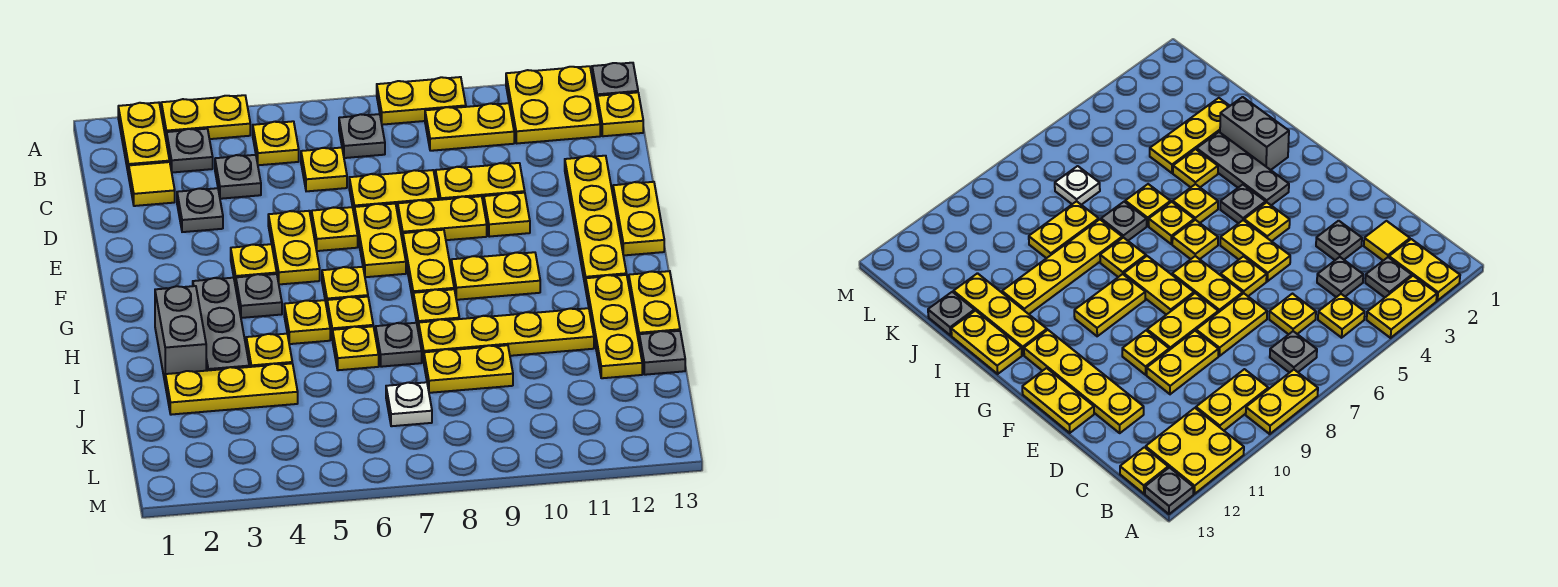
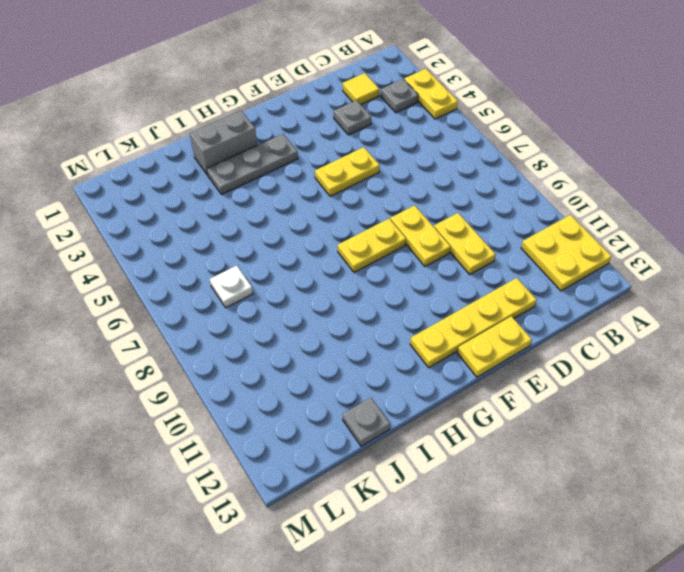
none -> yellow plate A2:B2 level 1
none -> yellow plate A8:A9 level 1
none -> grey plate A13 level 1
none -> yellow plate B5 level 1

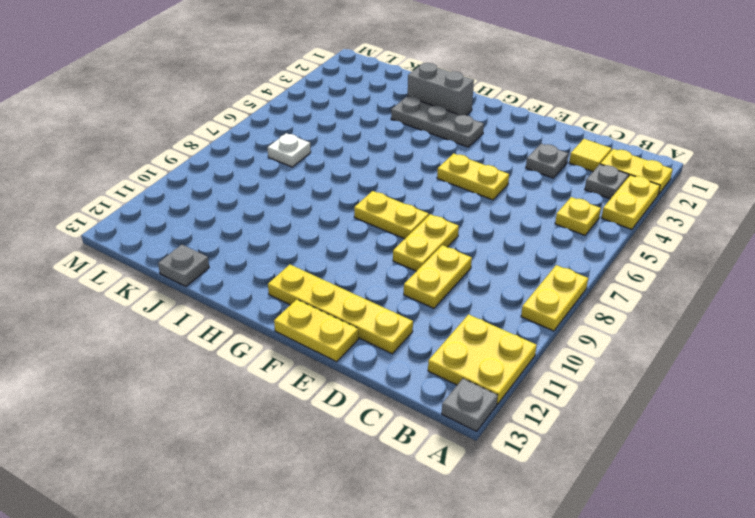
none -> grey plate B7 level 1
none -> yellow plate B9:B10 level 1
none -> yellow plate B13 level 1
none -> grey plate C4 level 1

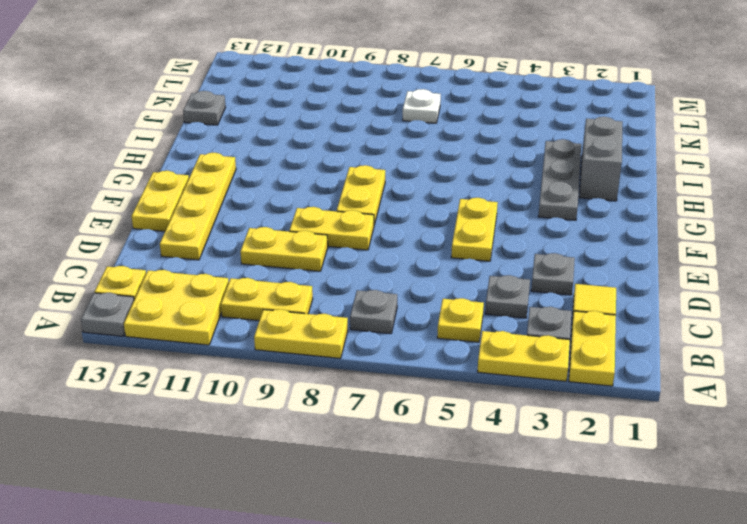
none -> yellow plate C6 level 1
none -> yellow plate D7:D8 level 1
none -> yellow plate E6 level 1
none -> yellow plate E7:F7 level 1

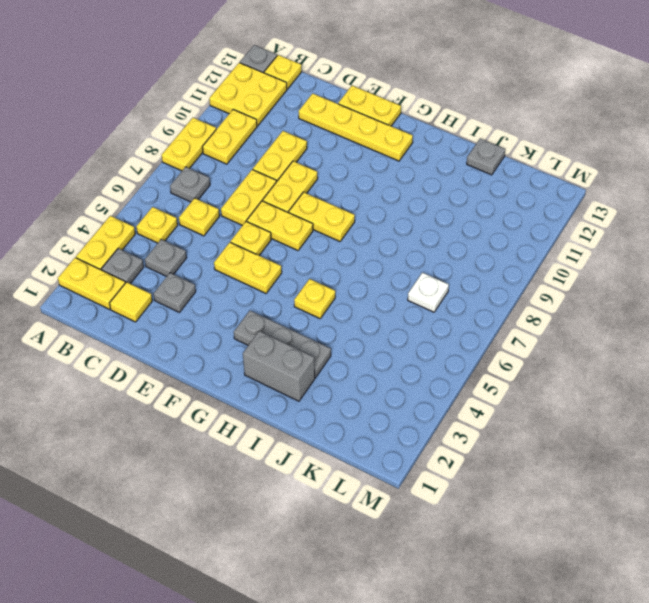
none -> yellow plate E10 level 1
none -> yellow plate F4 level 1
none -> grey plate G4 level 1
none -> yellow plate G6 level 1

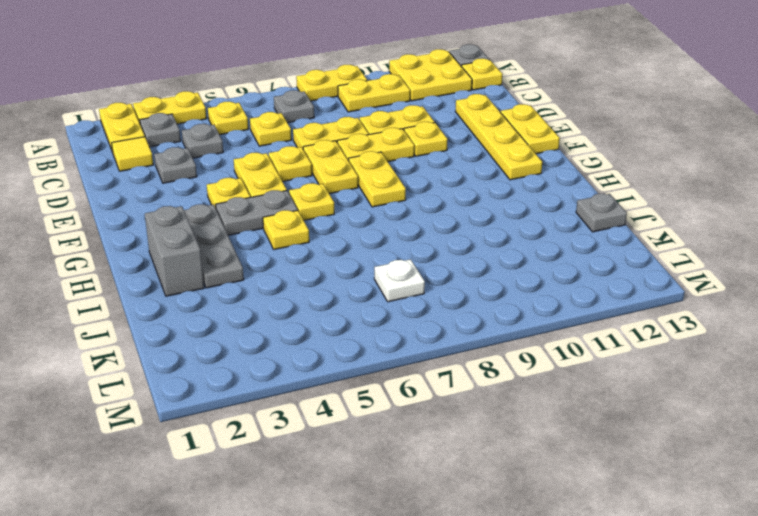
grey plate G4:G5 level 1 -> grey plate G4 level 1
none -> yellow plate G9:G10 level 1
none -> yellow plate H6 level 1
none -> yellow plate H8 level 1
none -> yellow plate H12:J12 level 1

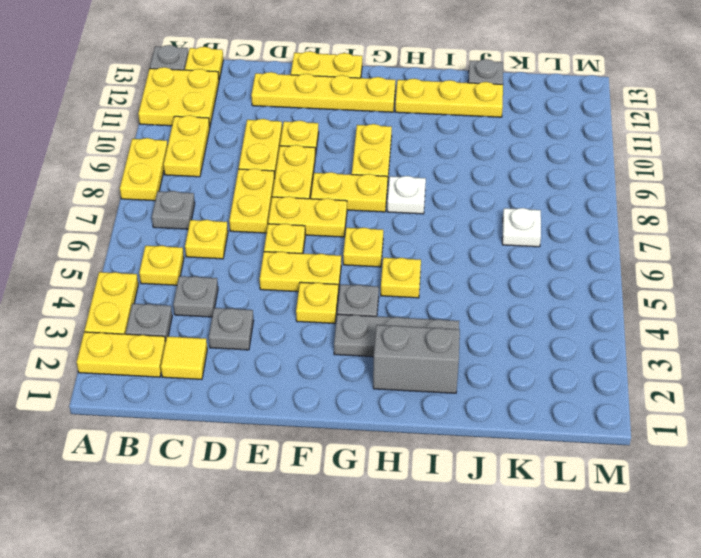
white plate H8 level 1 -> yellow plate H8 level 1
none -> yellow plate H6 level 1
none -> yellow plate H13:I13 level 1
none -> yellow plate I4 level 1
none -> yellow plate I6 level 1

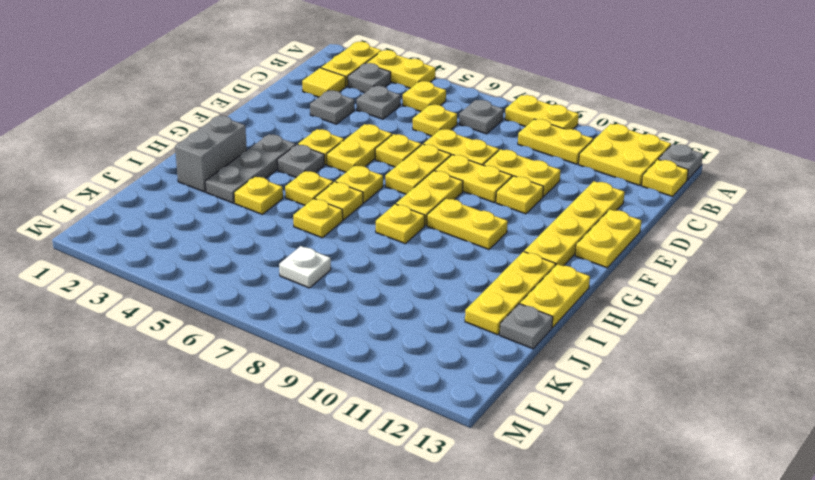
none -> grey plate I7 level 1
none -> yellow plate I8:I11 level 1
none -> yellow plate J2:J4 level 1
none -> yellow plate J8:J9 level 1

